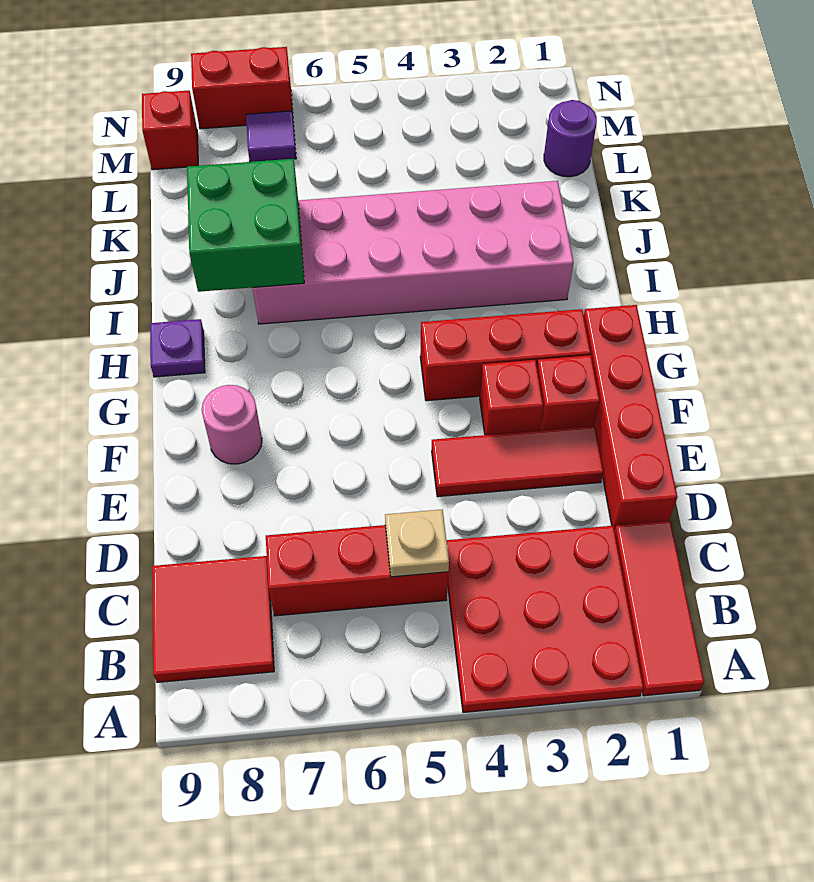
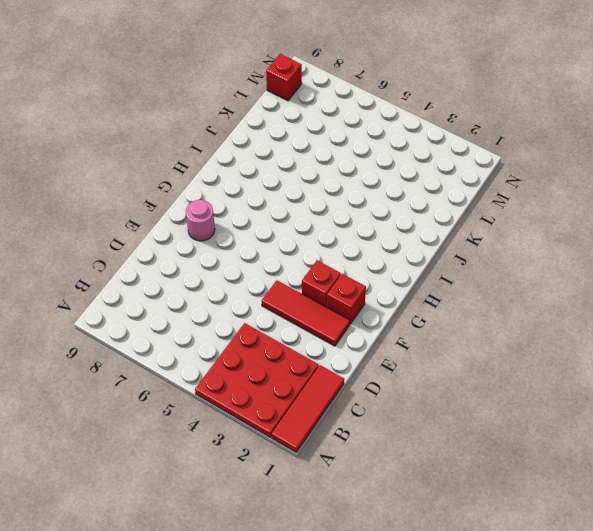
none -> red tile B8:C9 level 1
none -> red brick C5:C7 level 1
none -> red brick D1:G1 level 1

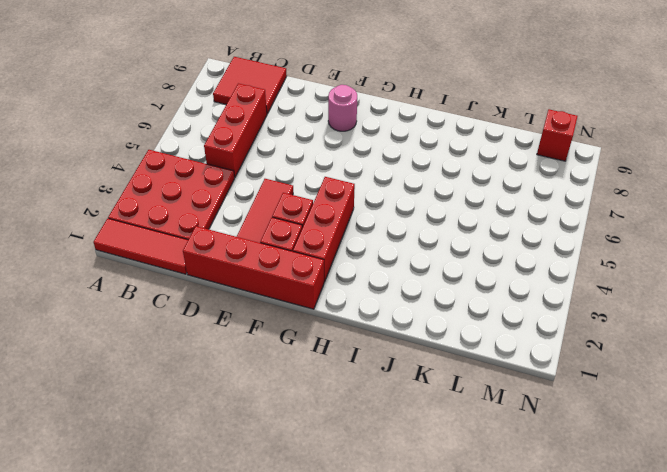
none -> purple plate H9 level 1
none -> pink brick I2:J7 level 1
none -> purple round brick L1 level 1

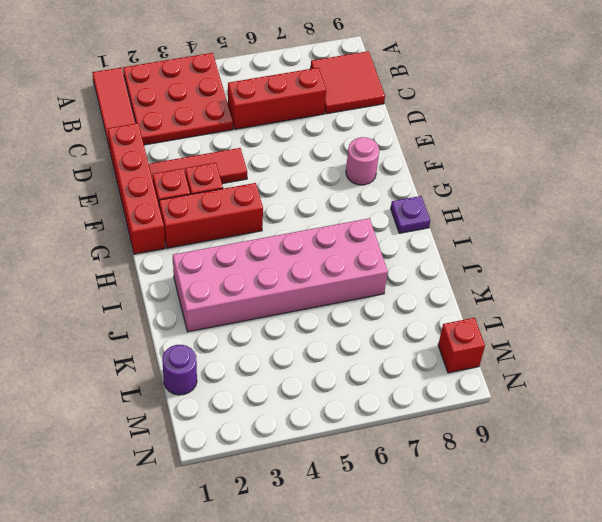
none -> purple tile M7 level 1
none -> red brick N7:N8 level 1
none -> tan plate C5 level 2

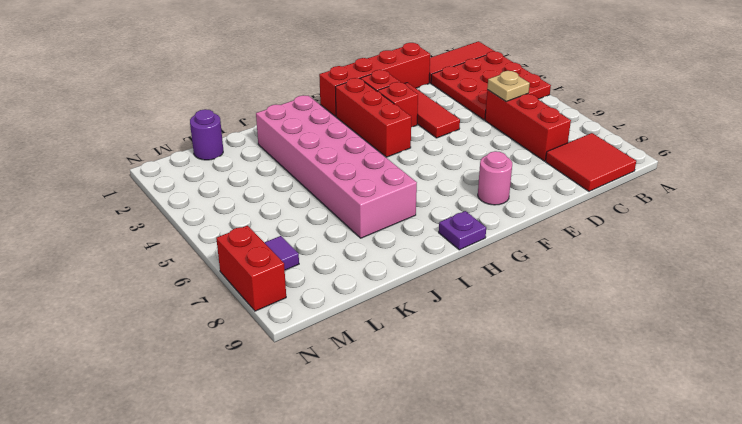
none -> red brick M9 level 1
none -> green brick I7:J8 level 2

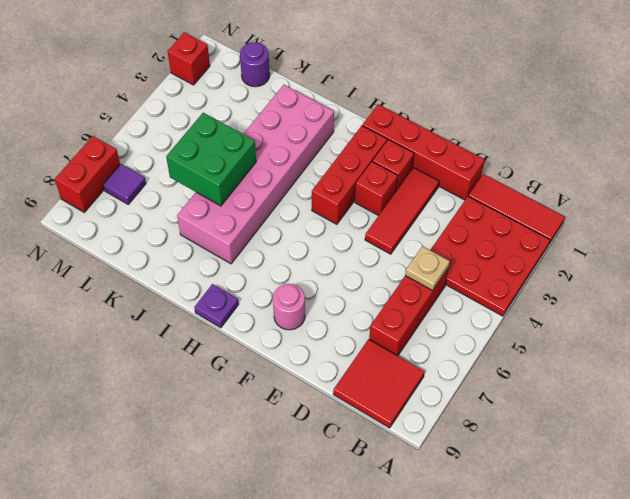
green brick J5:K6 level 2 -> green brick I7:J8 level 2
red brick N2 level 1 -> red brick M9 level 1

